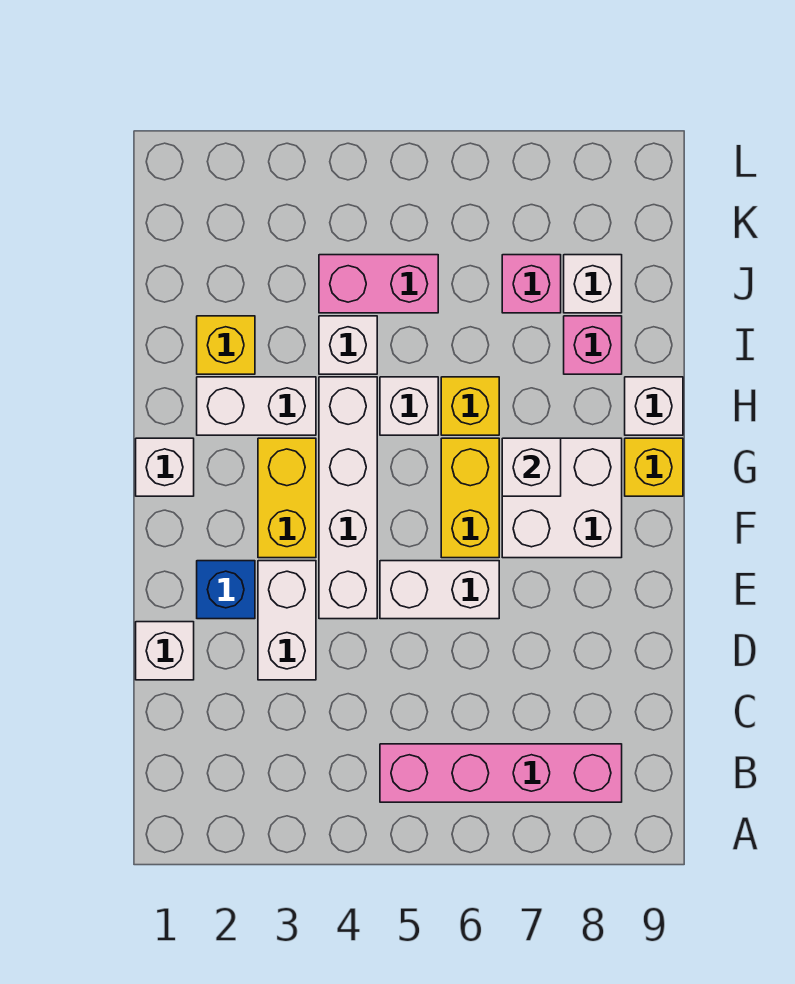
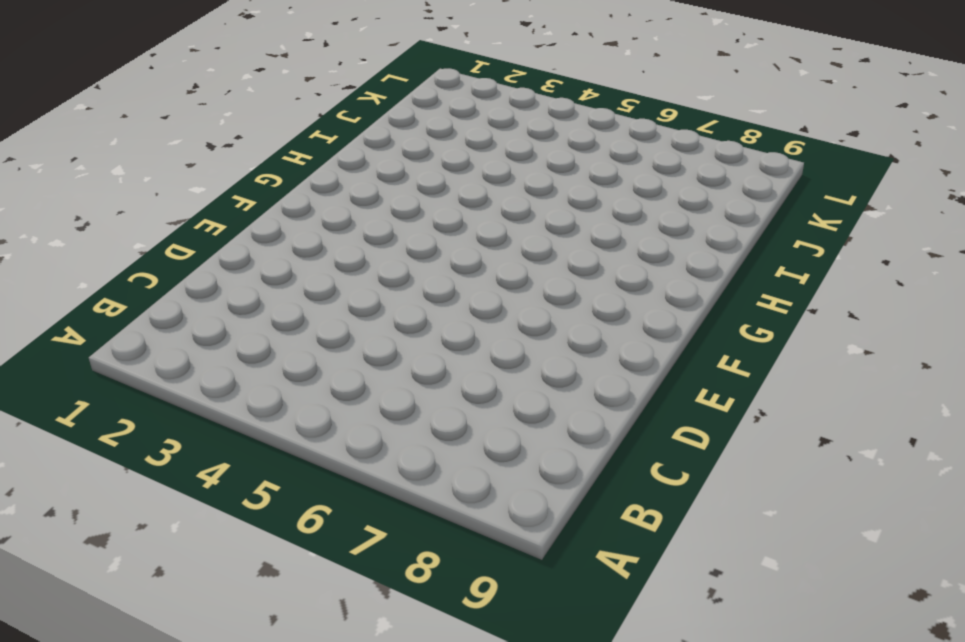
none -> pink brick B5:B8 level 1
none -> white brick D1 level 1
none -> white brick D3:E3 level 1

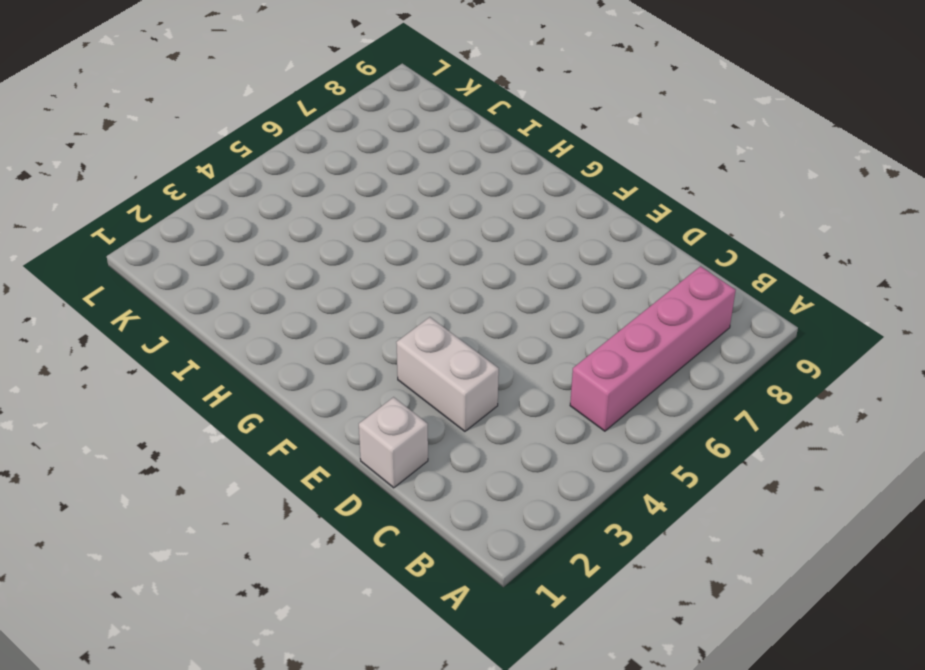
none -> blue brick E2 level 1
none -> white brick E4:H4 level 1
none -> white brick E5:E6 level 1

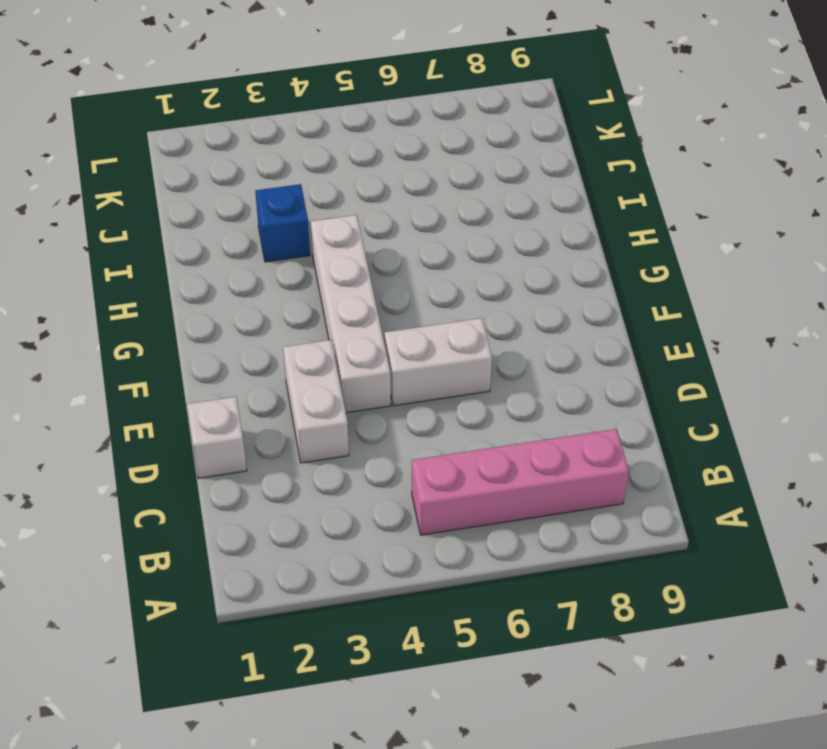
blue brick I3 level 1 -> blue brick E2 level 1
none -> yellow brick F3:G3 level 1
none -> yellow brick F6:G6 level 1
none -> white brick F7:G8 level 1

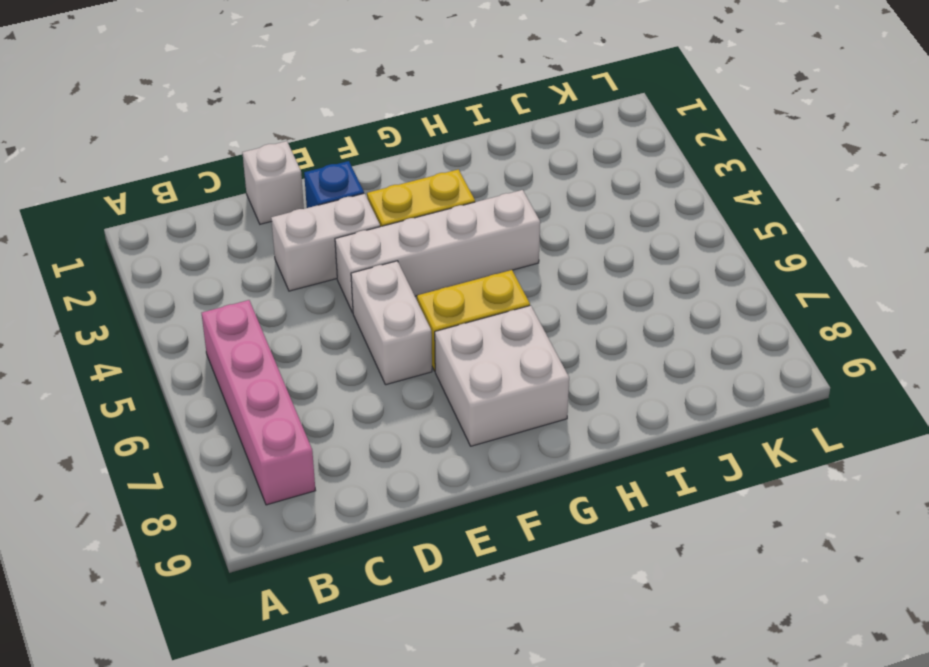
none -> white brick G1 level 1
none -> yellow brick G9 level 1
none -> white brick H2:H3 level 1

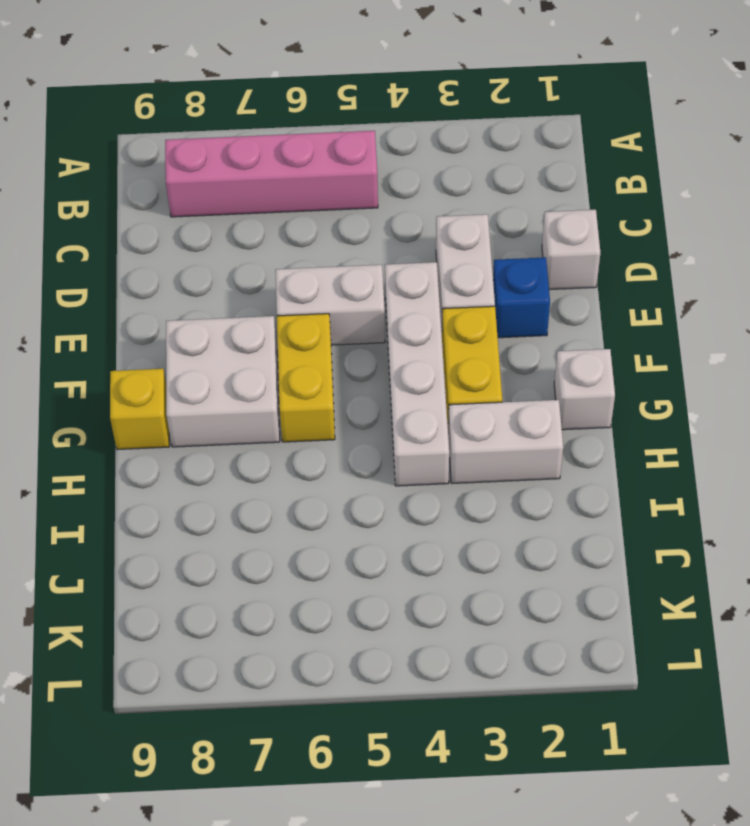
none -> white brick H5 level 1
none -> yellow brick H6 level 1
none -> white brick H9 level 1

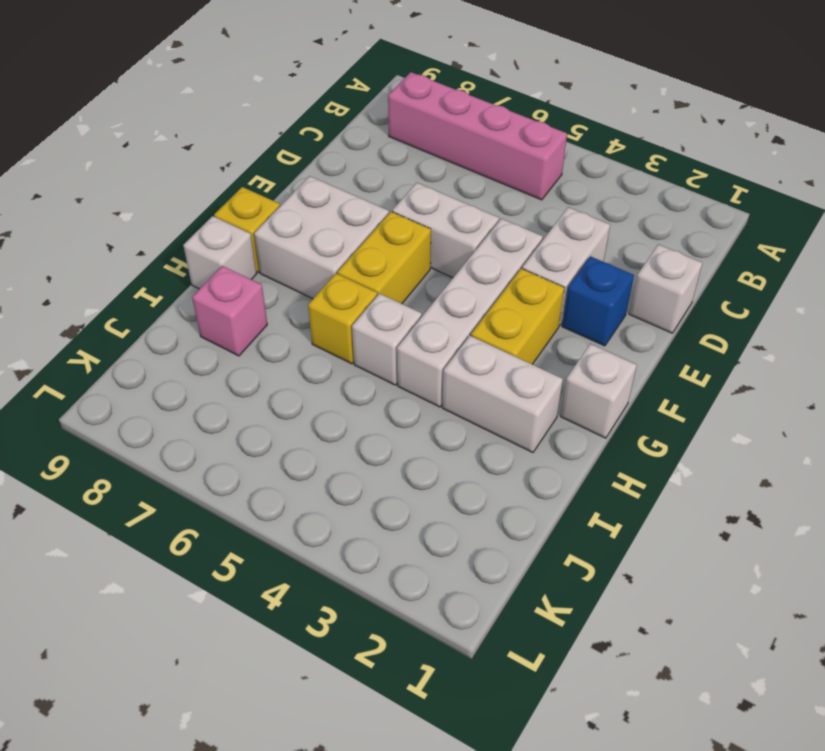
none -> yellow brick I2 level 1
none -> white brick I4 level 1
none -> pink brick J4:J5 level 1

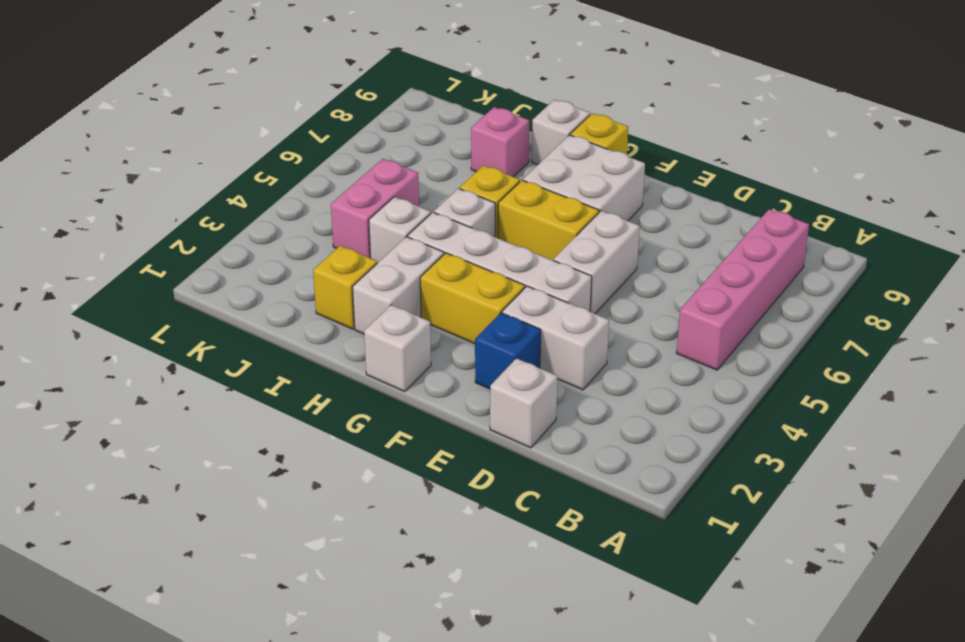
none -> pink brick J7 level 1
none -> white brick J8 level 1
none -> white brick G7 level 2

